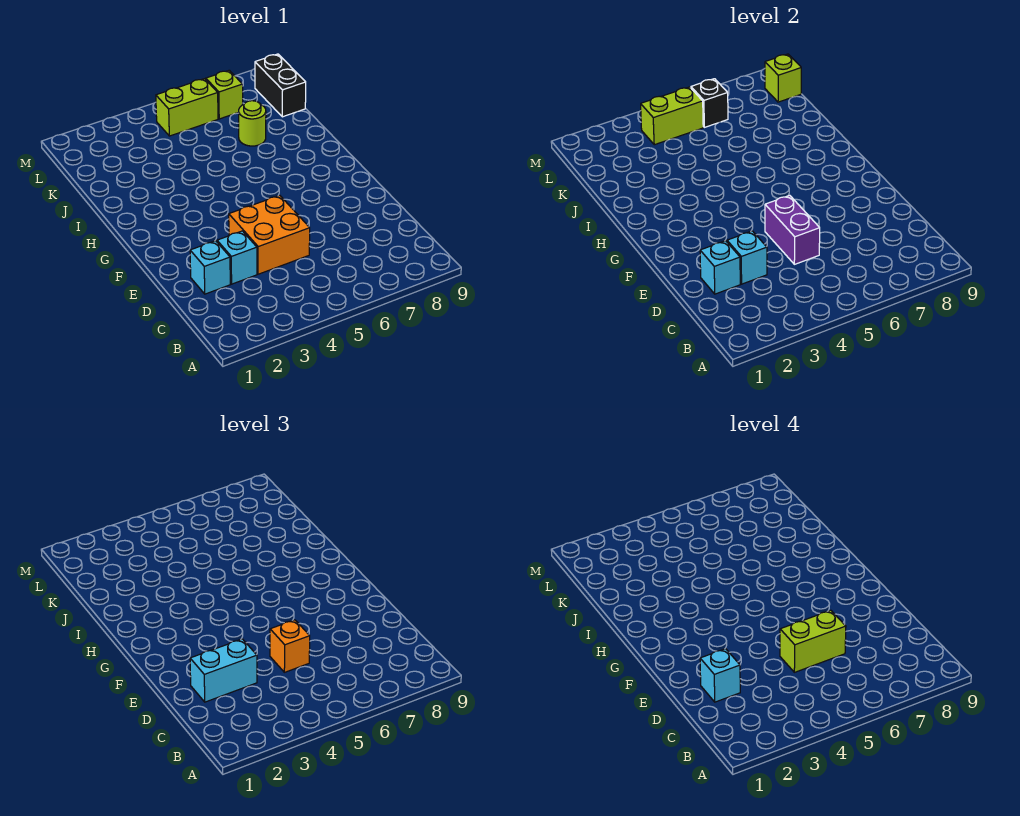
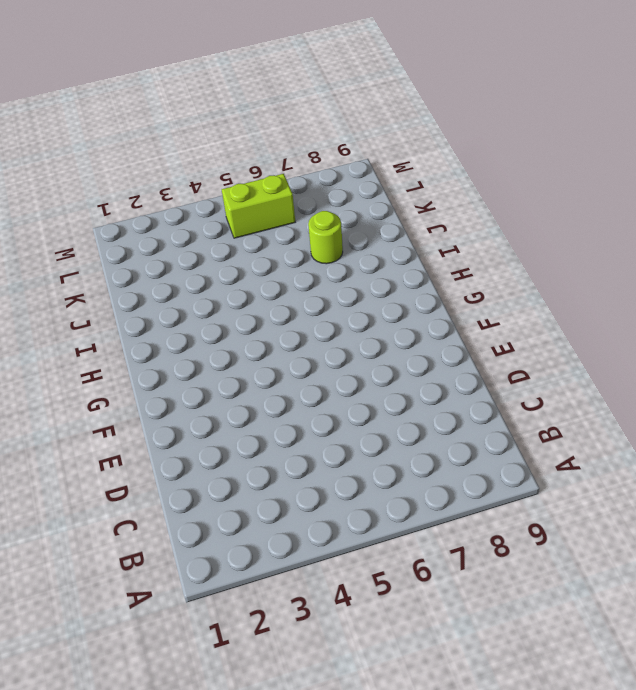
none -> cyan brick D2 level 1
none -> cyan brick D3 level 1
none -> orange brick D4:E5 level 1

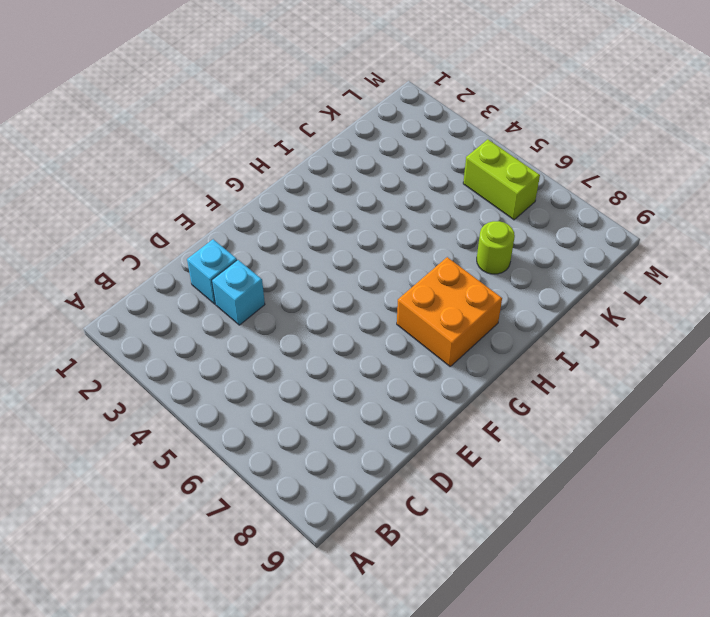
orange brick G7:H8 level 1 -> orange brick D4:E5 level 1
none -> black brick K9:L9 level 1
none -> lime brick L7 level 1
none -> cyan brick D2 level 2

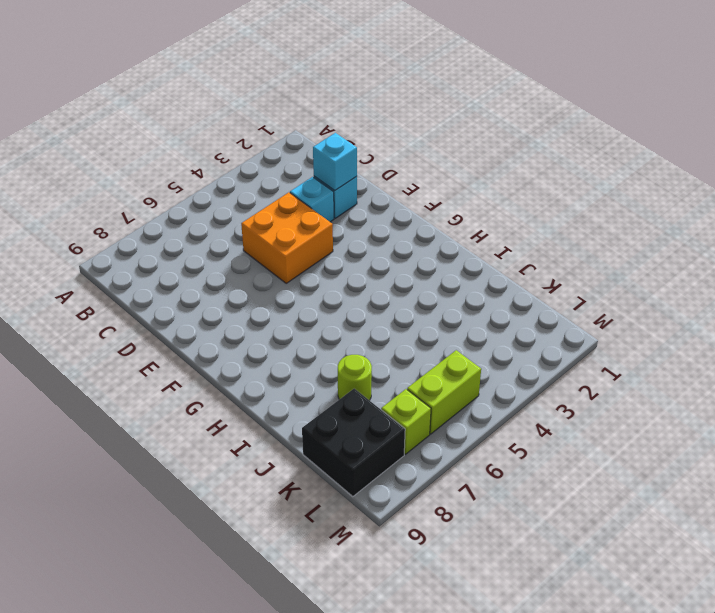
black brick K8:L9 level 1 -> black brick K9:L9 level 1
none -> cyan brick D3 level 2
none -> purple brick D5:E5 level 2
none -> lime brick L4:L5 level 2

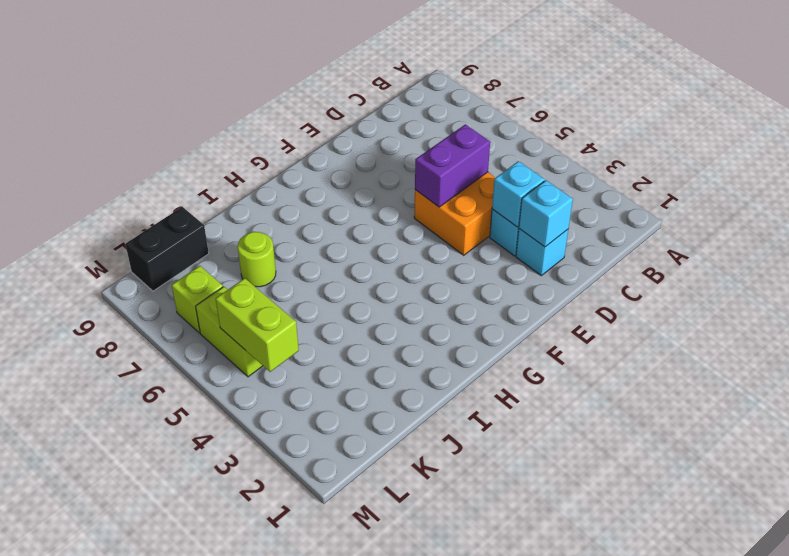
none -> black brick L6 level 2
none -> lime brick L9 level 2
none -> cyan brick D2:D3 level 3

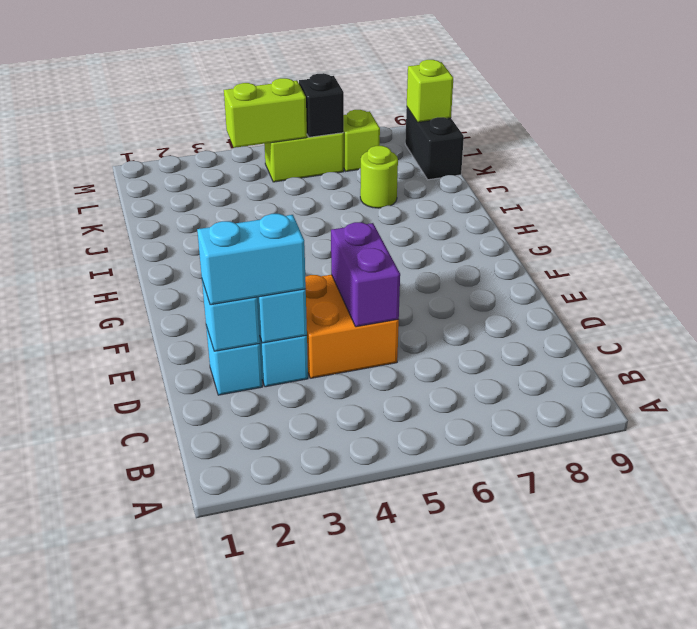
none -> orange brick D5 level 3
none -> cyan brick D2 level 4
none -> lime brick D5:D6 level 4

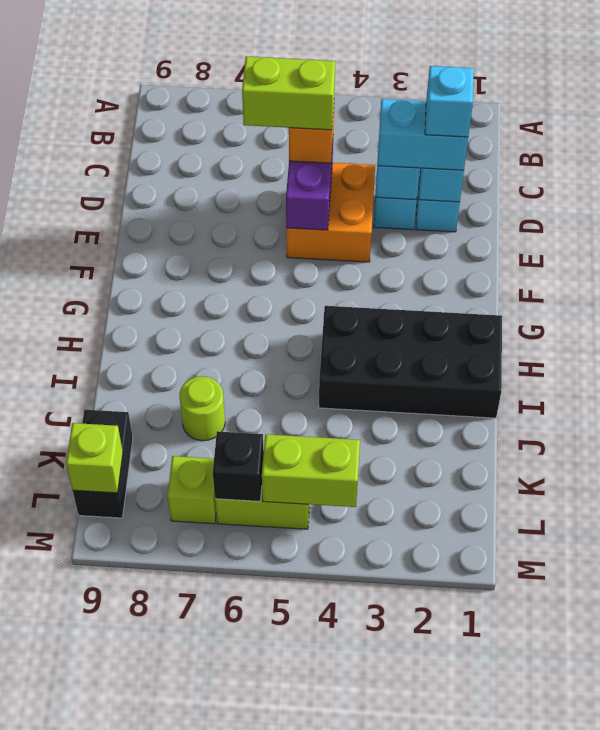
black brick H1:I4 level 1 -> none

